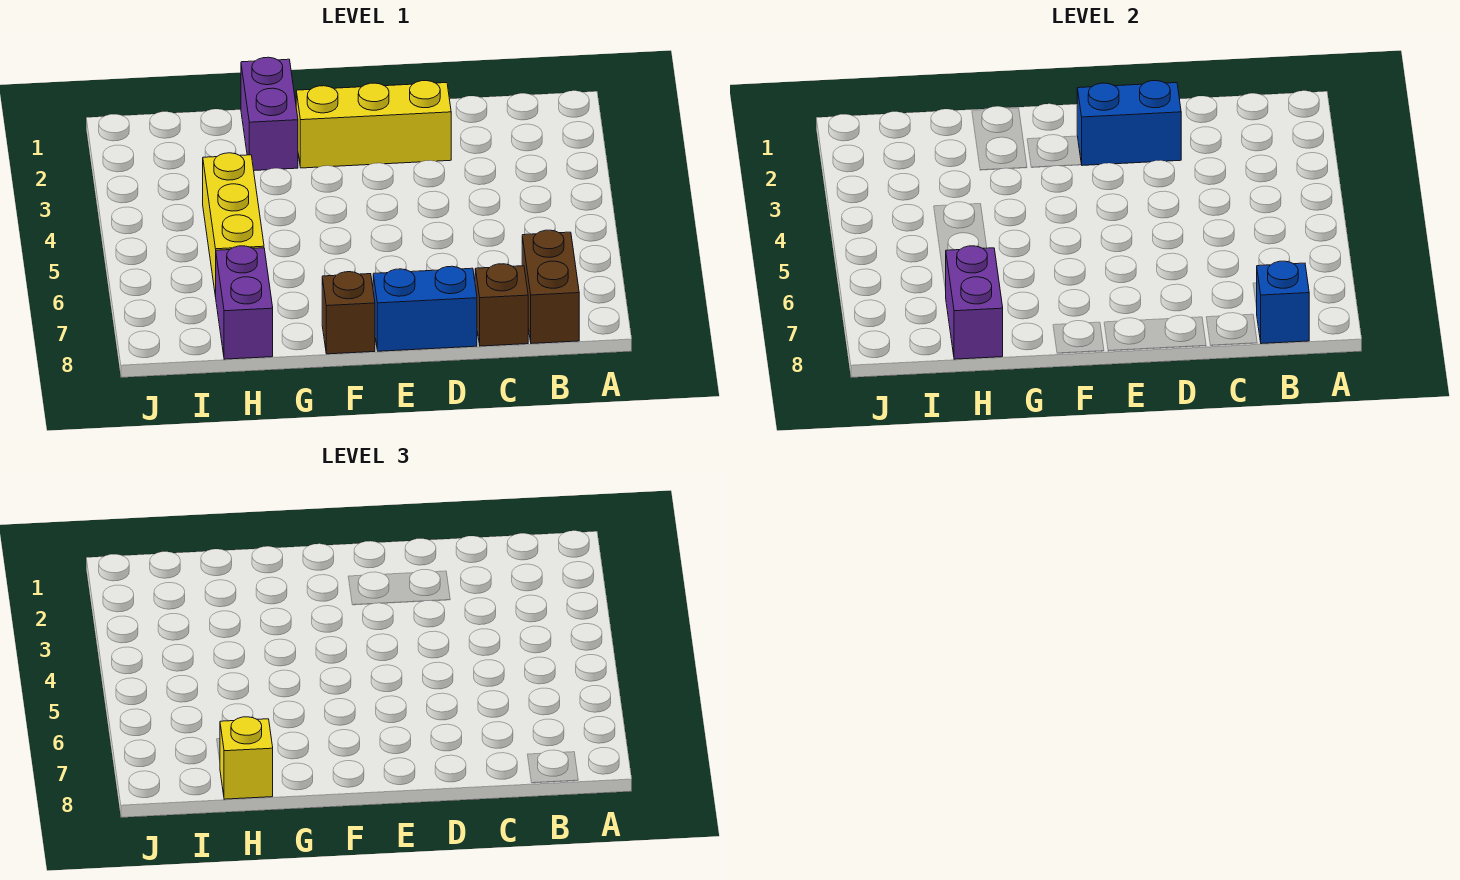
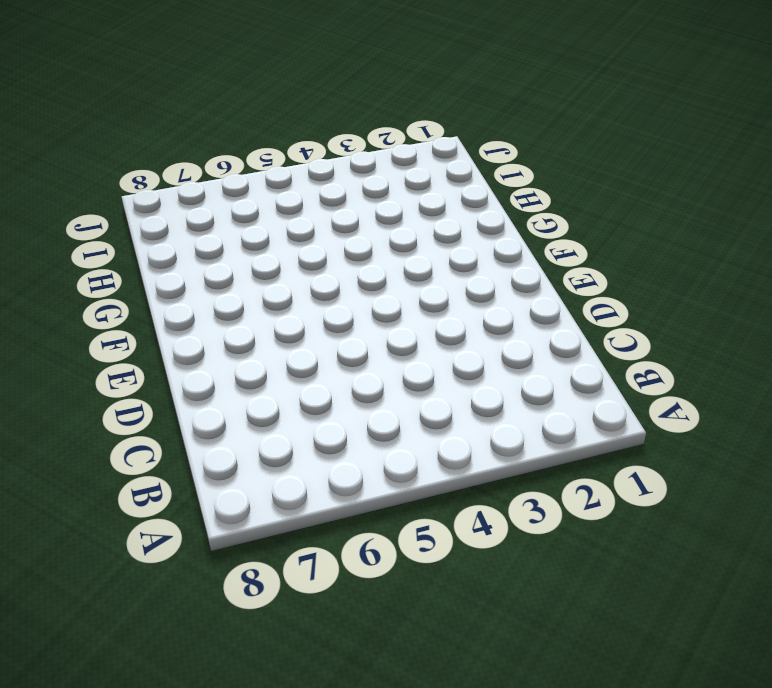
none -> brown brick B7:B8 level 1
none -> brown brick C8 level 1
none -> yellow brick D2:F2 level 1

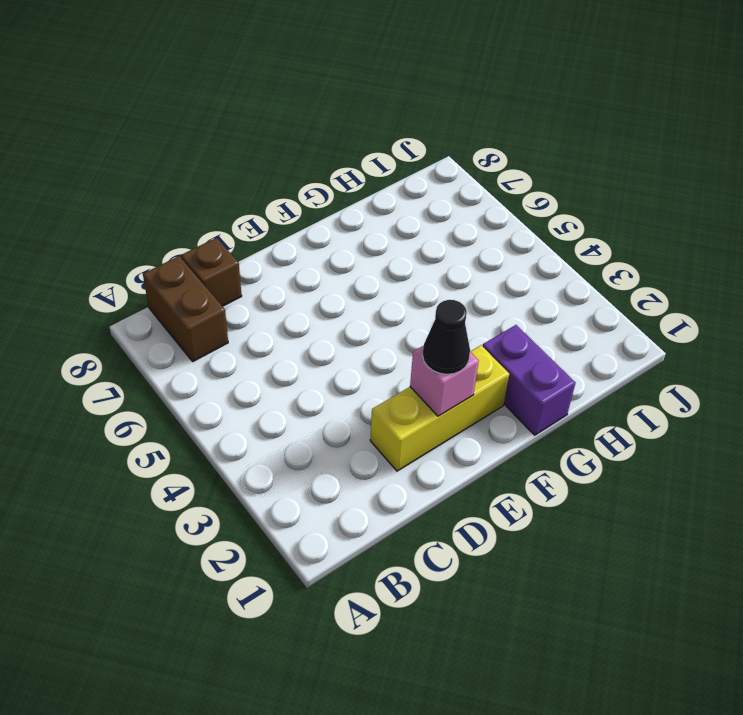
pink brick E2 level 2 -> blue brick D2:E2 level 2
black cone E2 level 3 -> none
none -> blue brick D8:E8 level 1
none -> brown brick F8 level 1
none -> yellow brick H4:H6 level 1

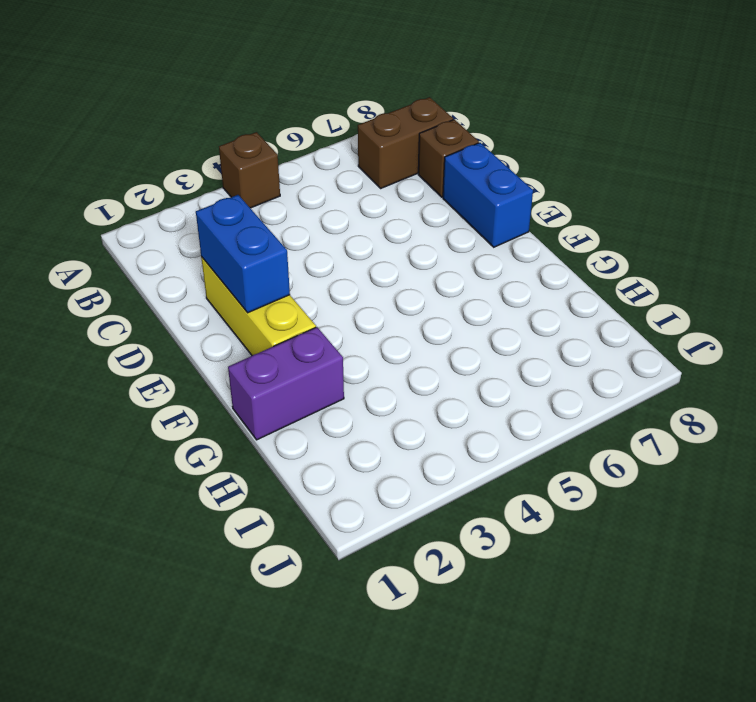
brown brick A4 level 1 -> brown brick F8 level 1
none -> yellow brick H4:H6 level 1
none -> purple brick H7:H8 level 1
none -> blue brick B8 level 2

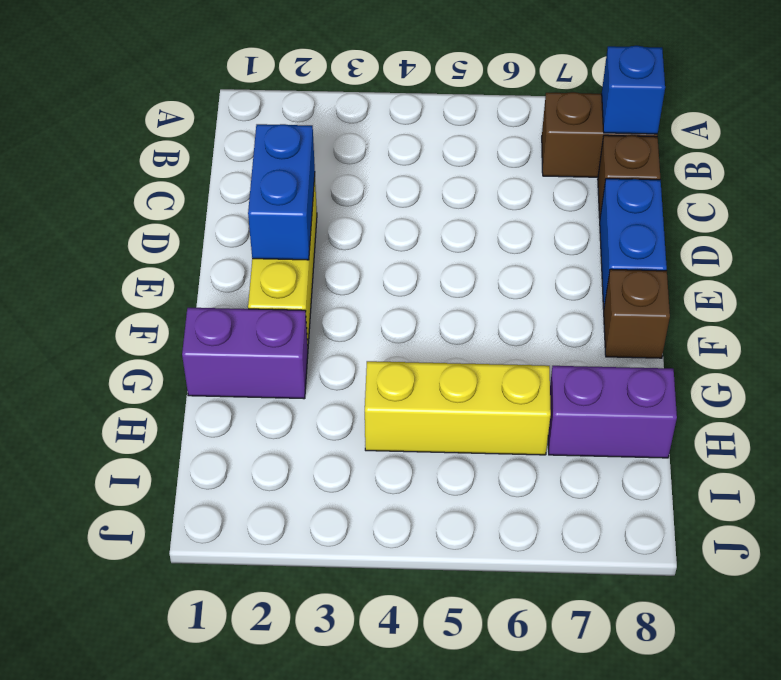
none -> purple brick H7:H8 level 2
none -> yellow brick H8 level 3

